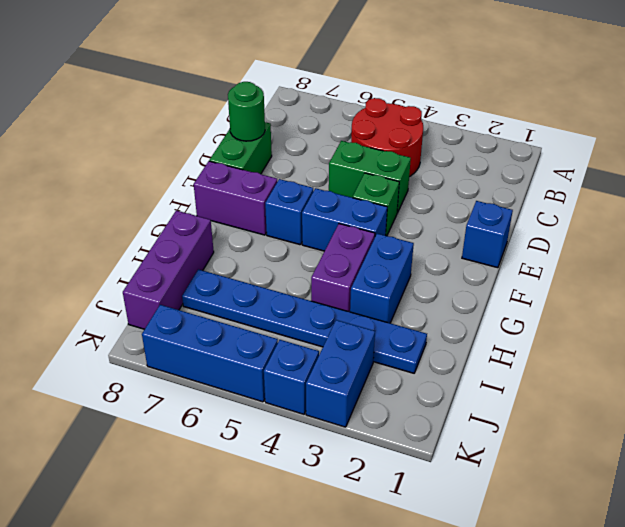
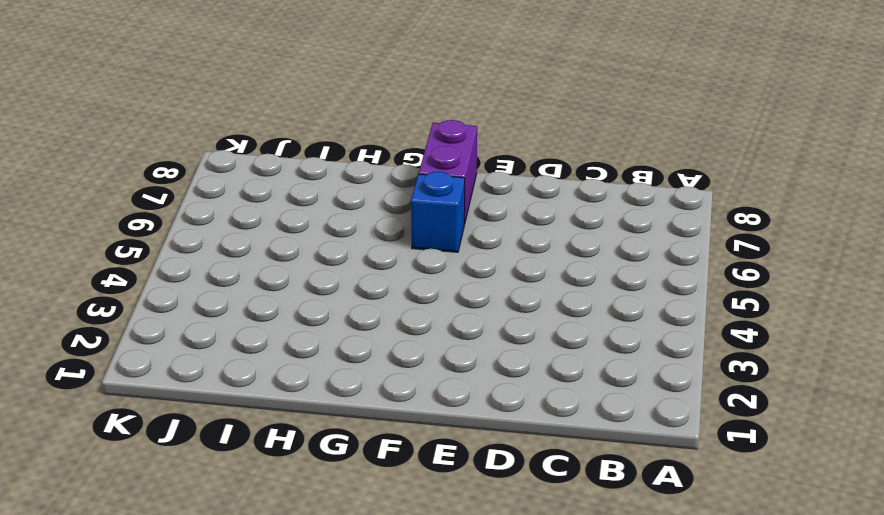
none -> red round brick B4:C5 level 1
none -> green brick D4:D5 level 1
none -> green brick D8:E8 level 1

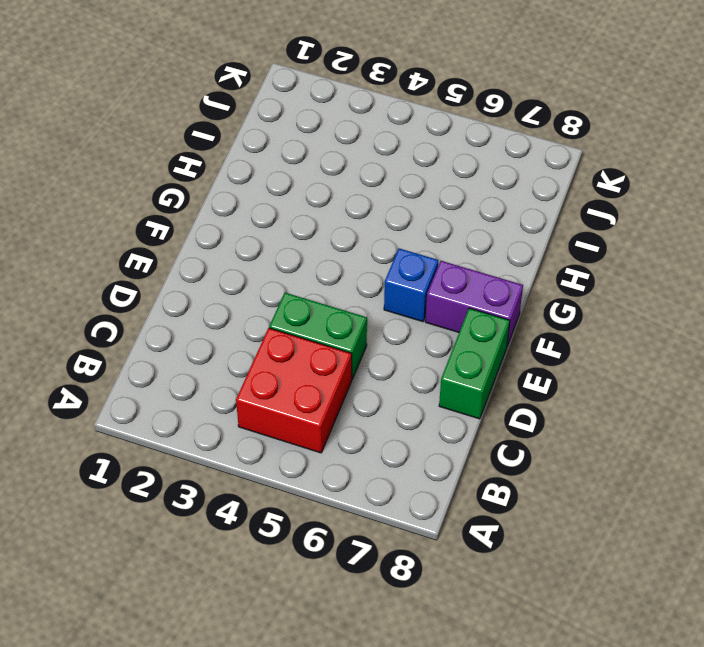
red brick B4:C5 level 1 -> red round brick B4:C5 level 1
none -> blue brick E1 level 1
none -> green brick E4 level 1
none -> blue brick F4:F5 level 1

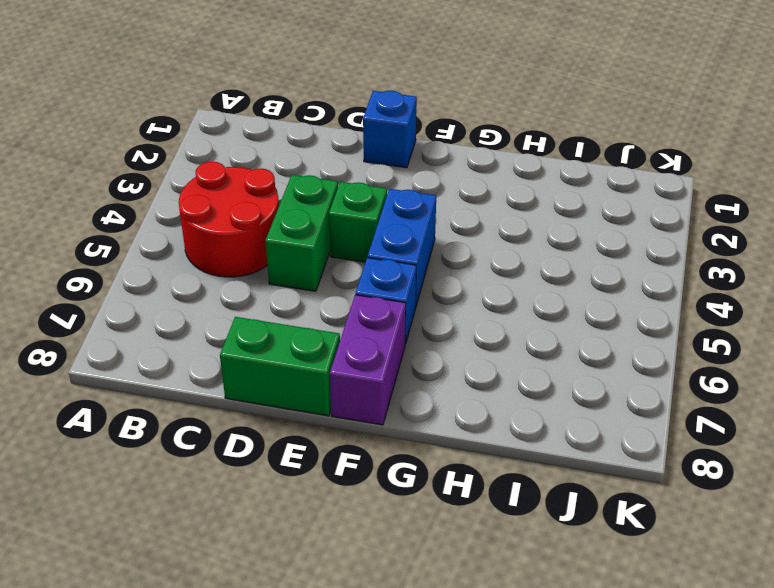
none -> blue brick G3:H3 level 1
none -> purple brick G4:H4 level 1
none -> purple brick H8:J8 level 1

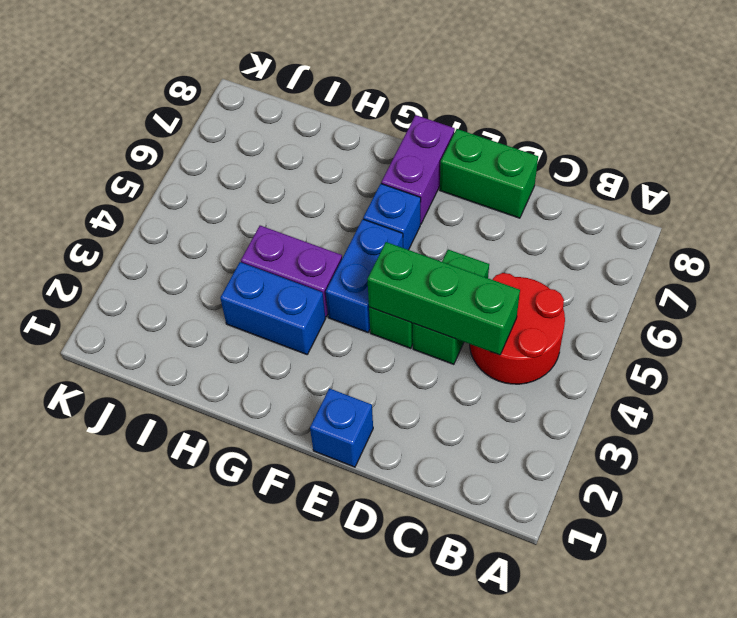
green brick C4:E4 level 2 -> none
none -> purple brick H8:J8 level 1
none -> blue plate I2:I7 level 1
none -> blue brick J3:K3 level 1

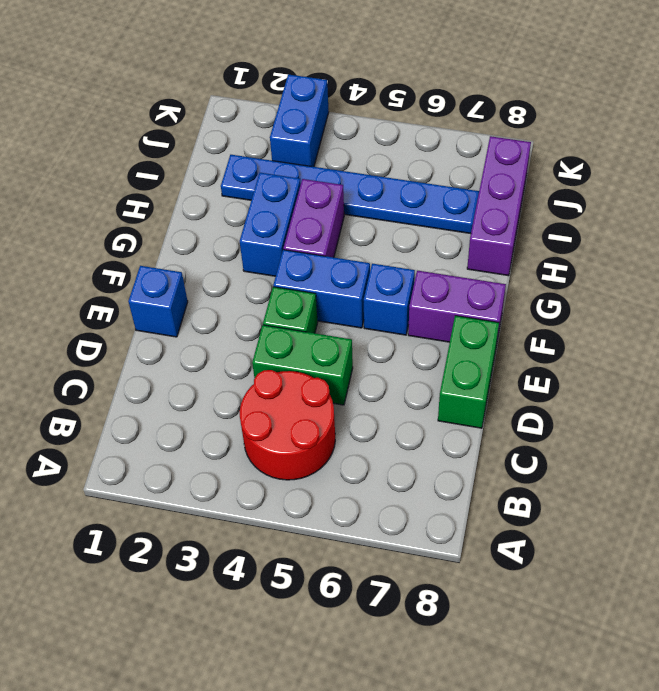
none -> blue brick K4 level 1
none -> blue brick K5:K7 level 1
none -> green round brick D8 level 2

